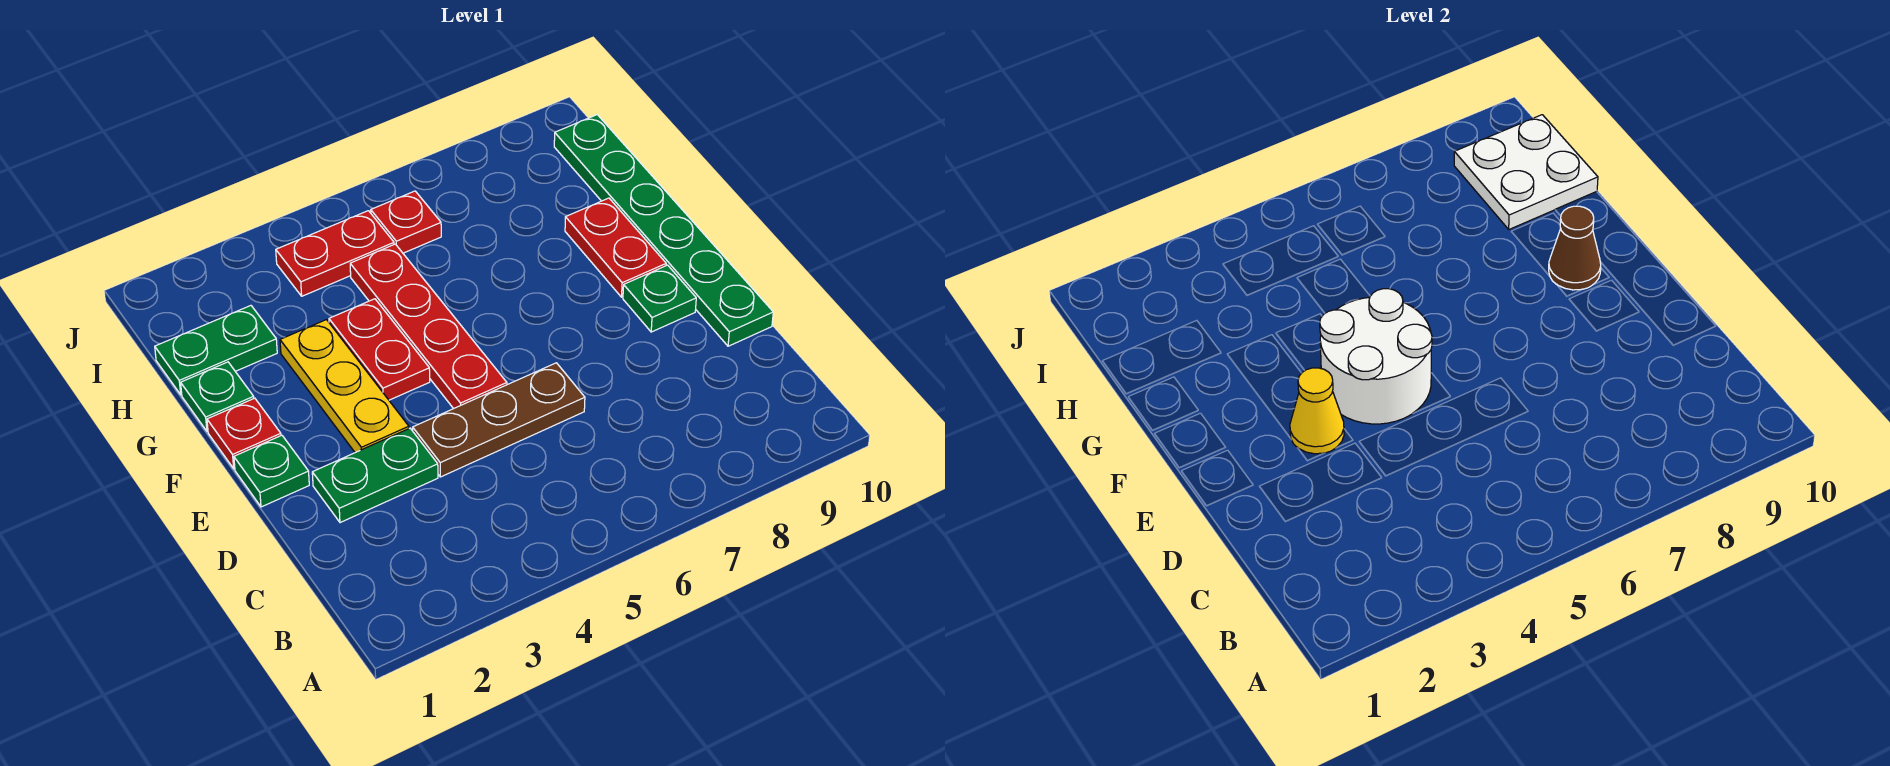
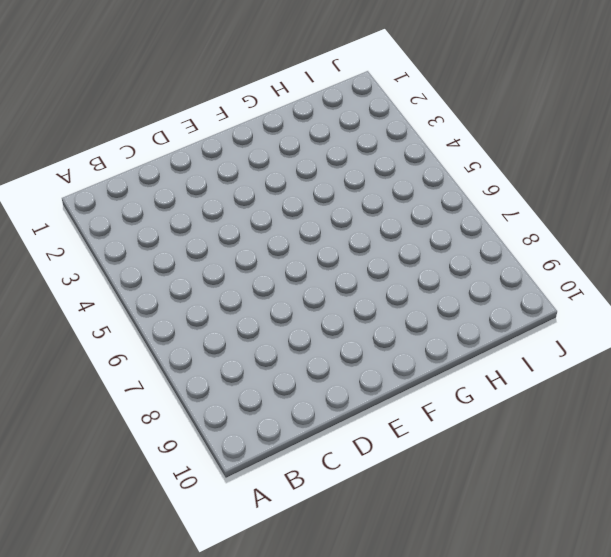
none -> green plate D2:D3 level 1
none -> brown plate D4:D6 level 1
none -> green plate D10:I10 level 1

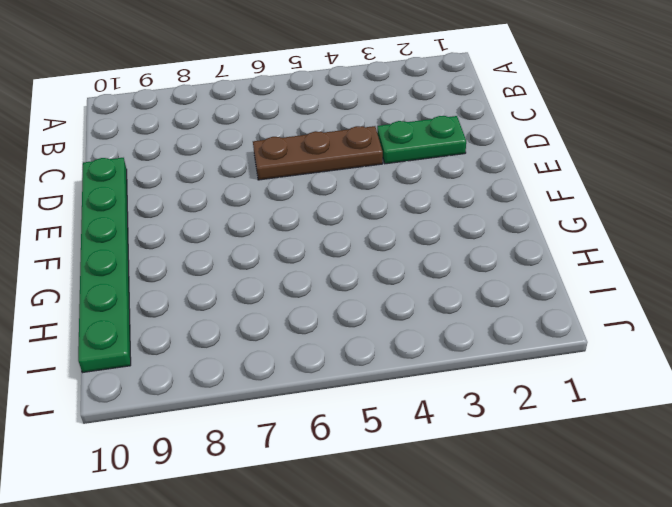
none -> green plate E1 level 1
none -> yellow plate E3:G3 level 1
none -> red plate E5:H5 level 1

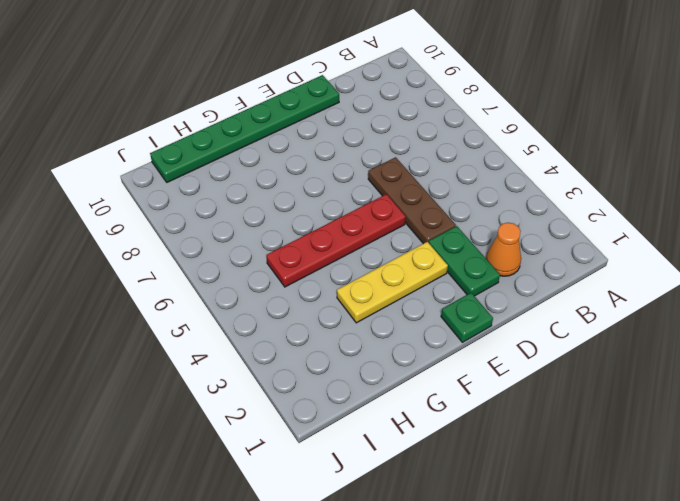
orange cone C2 level 1 -> none
none -> green plate E9 level 1
none -> red plate F1 level 1
none -> red plate F4:G4 level 1

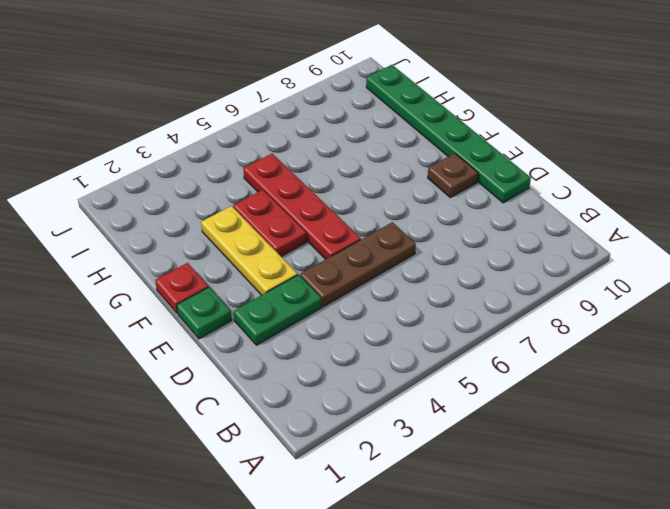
brown plate E9 level 1 -> green plate E9 level 1
none -> red plate F9:G9 level 1
none -> green plate G1 level 1
none -> green plate H1:H2 level 1

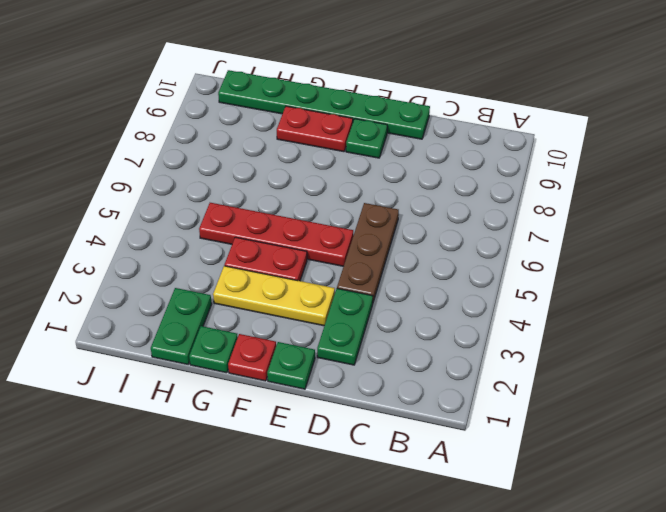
none -> red plate I4:I5 level 1
none -> red plate I6 level 1
none -> yellow cone E3 level 2

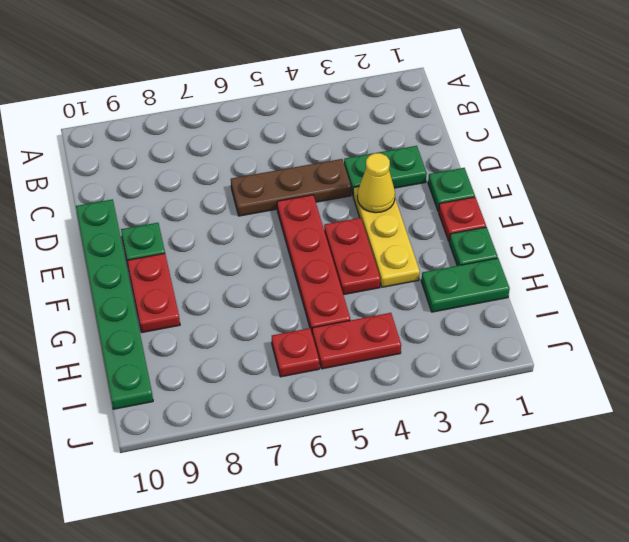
none -> white round brick E4:F5 level 2
none -> brown cone F9 level 2
none -> white plate H9:I10 level 2

